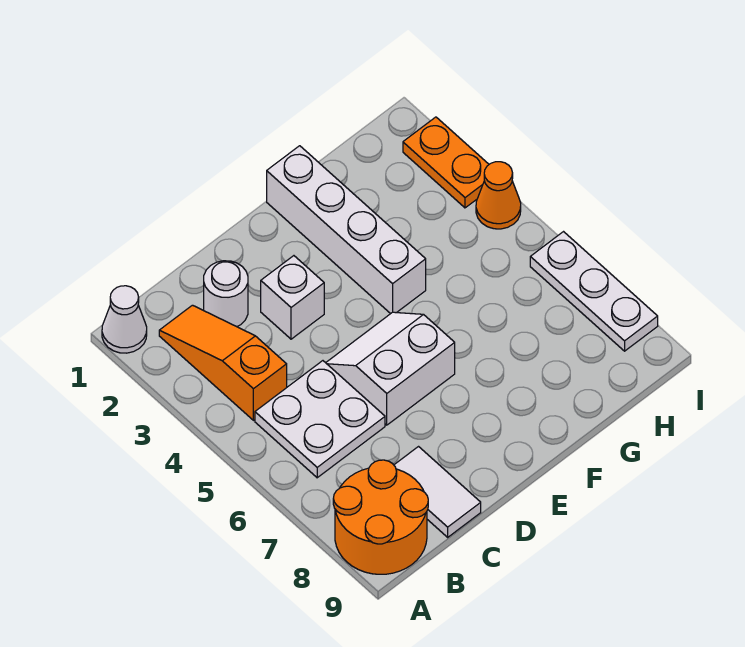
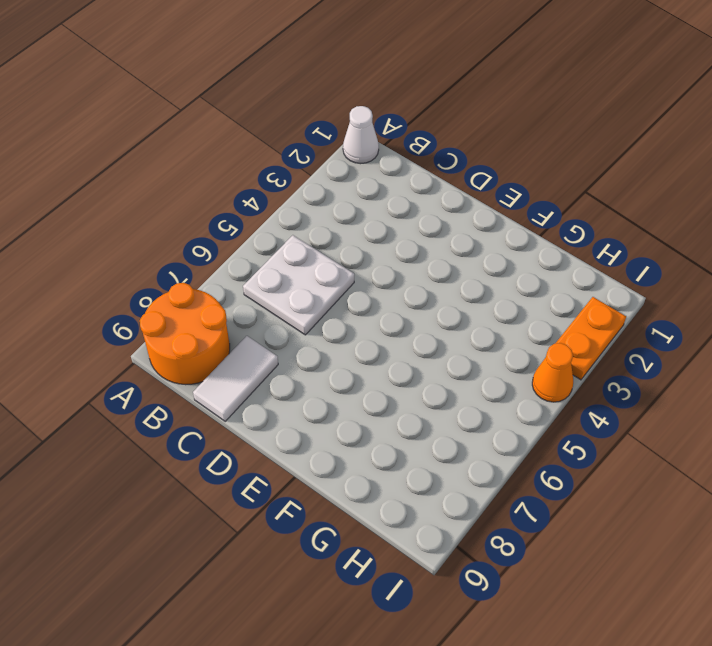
none -> orange slope B2:B4 level 1 top 4
none -> white round brick C2 level 1
none -> white brick D3 level 1

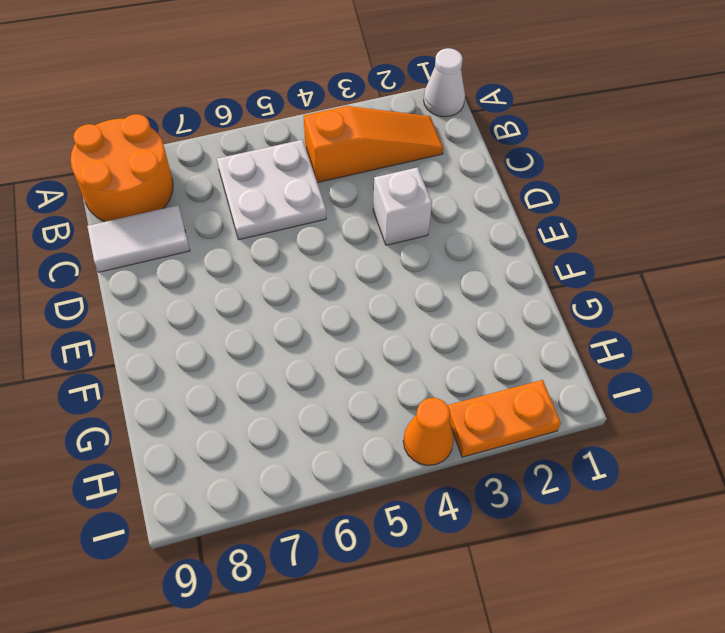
none -> white round brick C2 level 1
none -> white slope D5:E6 level 1 top 6
none -> white brick F1:F4 level 1

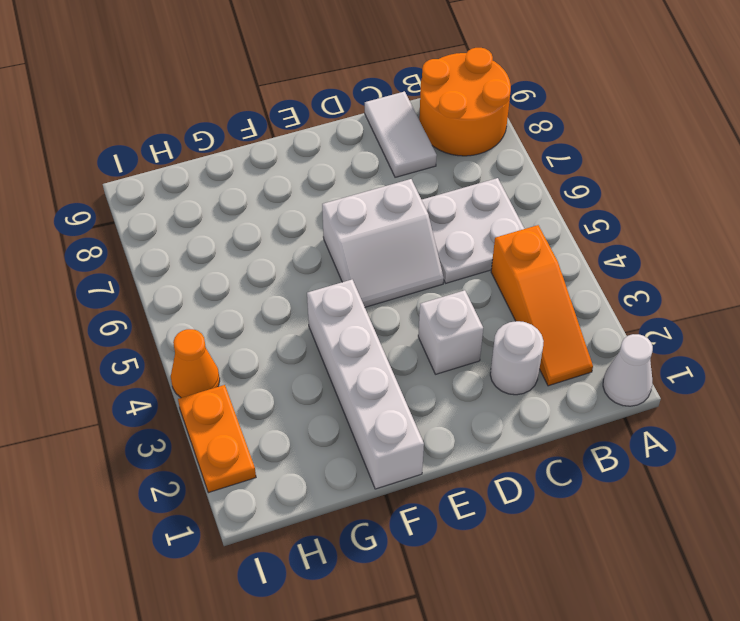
none -> white plate I6:I8 level 1

